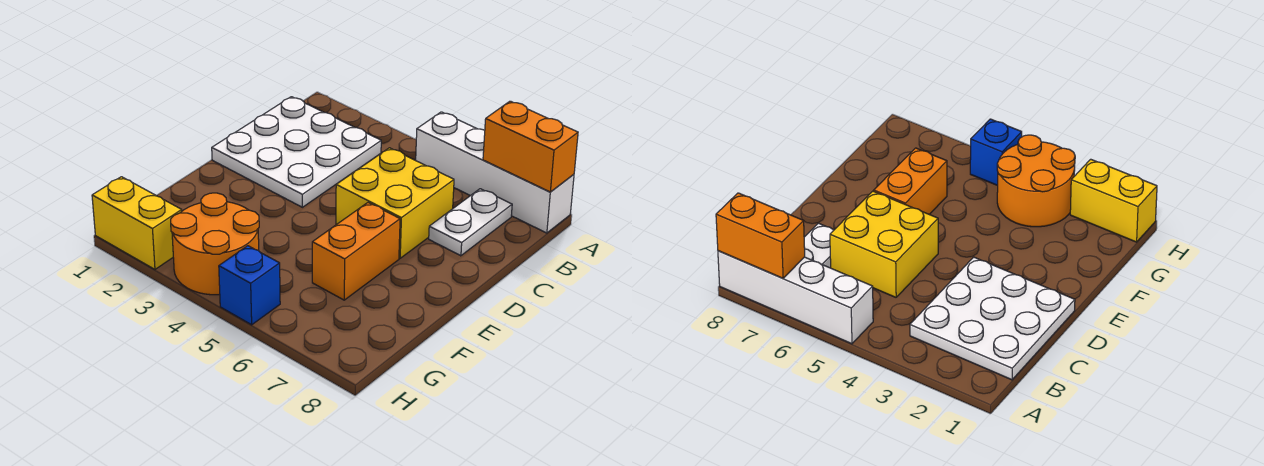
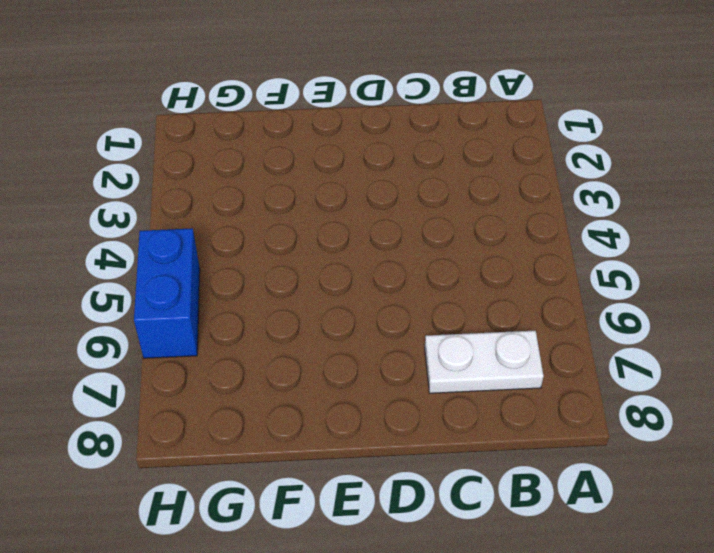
blue brick H5:H6 level 1 -> blue brick H5 level 1
none -> white brick A5:A8 level 1
none -> white plate B1:D3 level 1

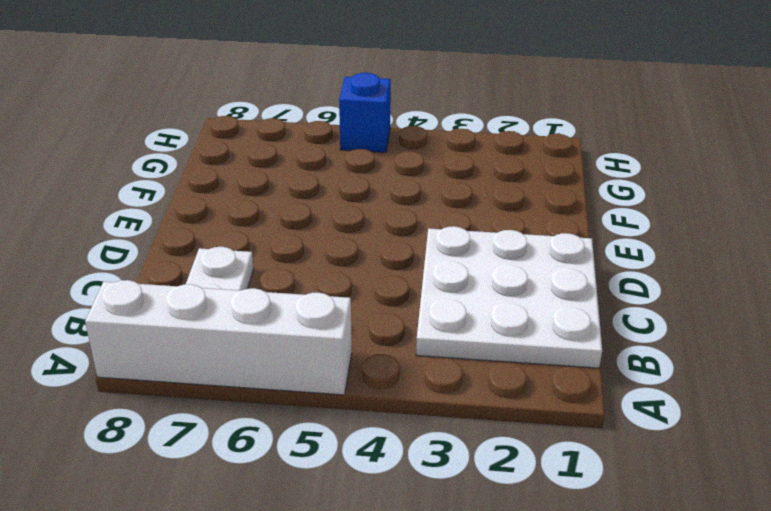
none -> yellow brick C5:D6 level 1
none -> orange brick E6:F6 level 1

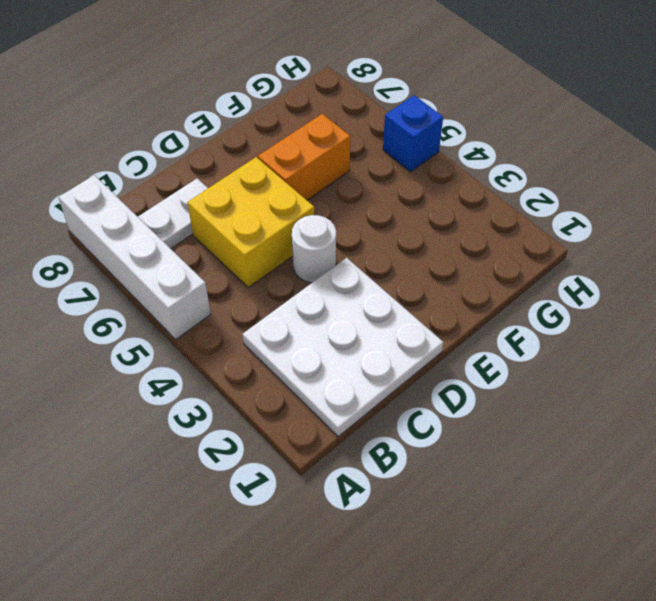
white round brick D4 level 1 -> none
none -> orange round brick G3:H4 level 1
none -> yellow brick H1:H2 level 1

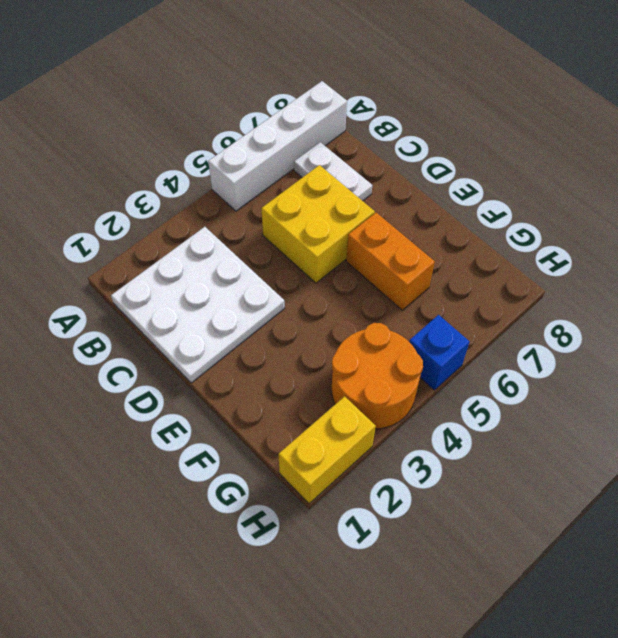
none -> orange brick A7:A8 level 2

